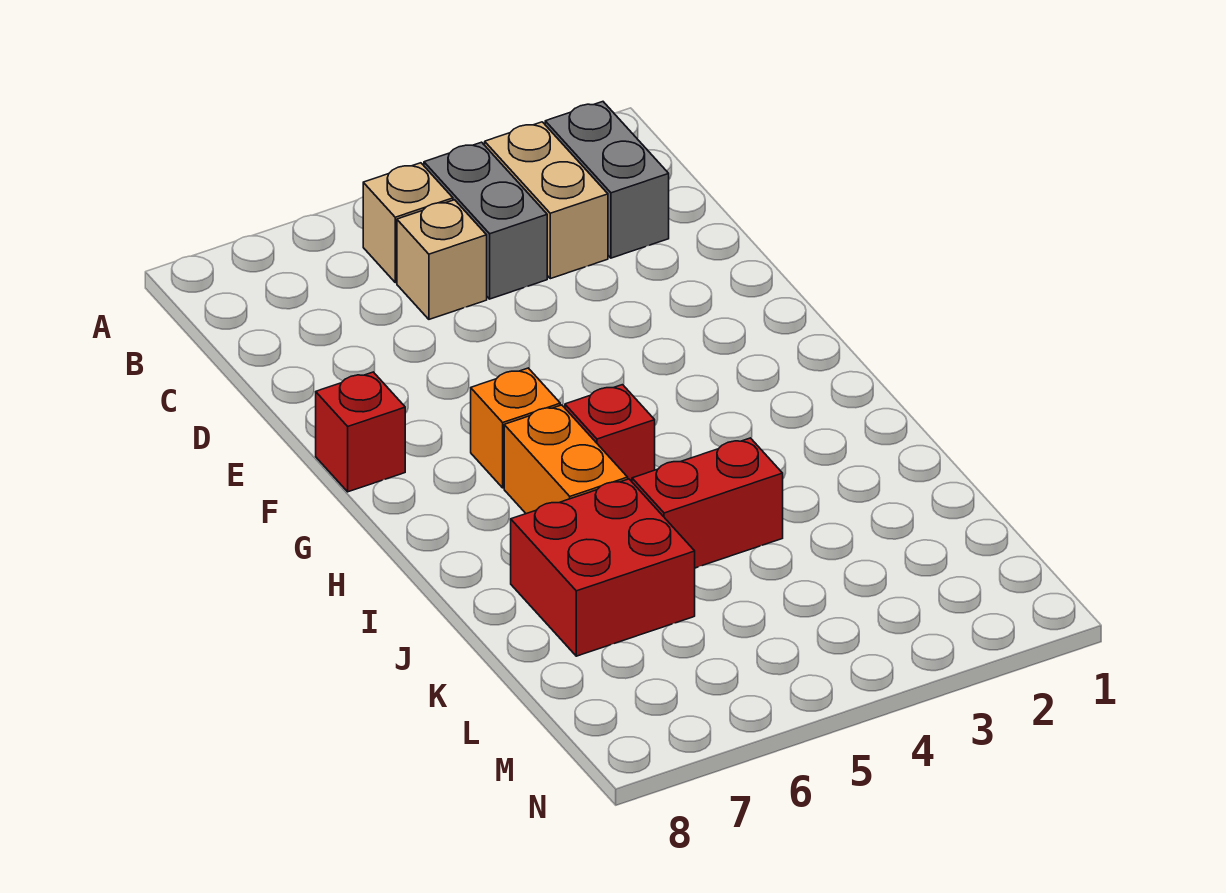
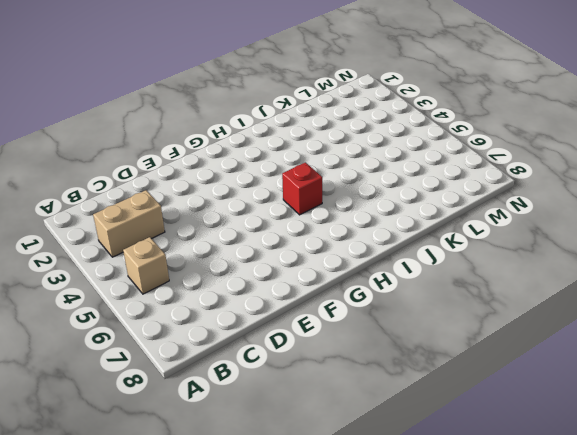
none -> grey brick B2:C2 level 1
none -> grey brick B4:C4 level 1

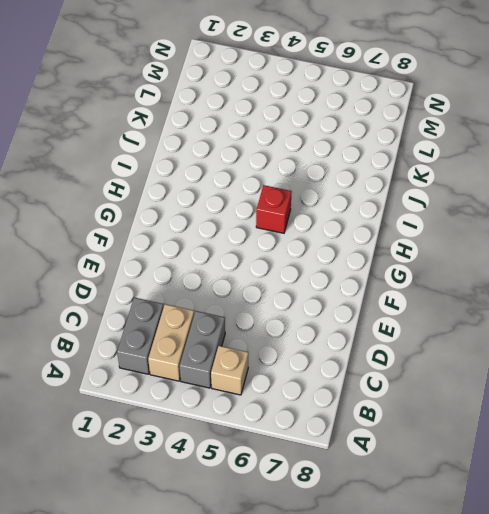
none -> tan brick C5 level 1
none -> red brick F8 level 1

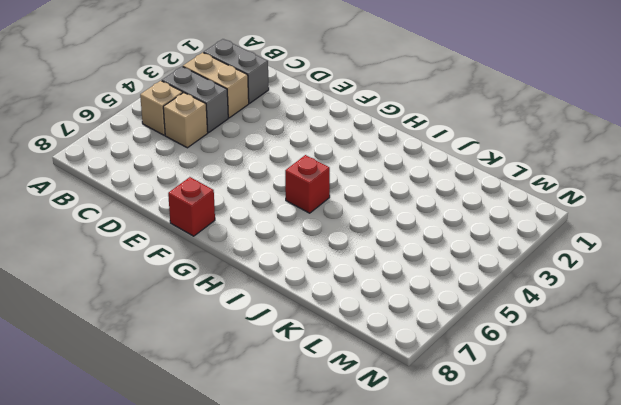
none -> orange brick G6 level 1
none -> orange brick H6:I6 level 1

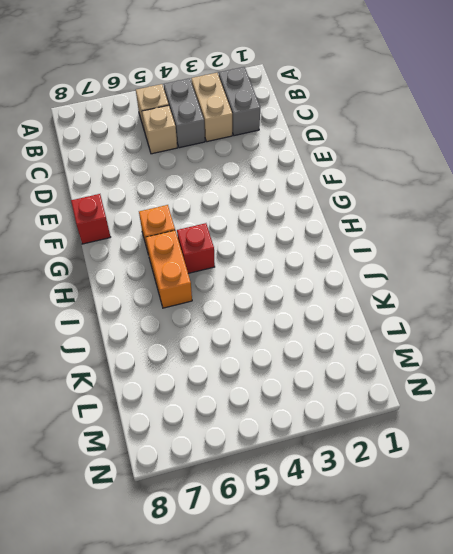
none -> red brick J4:J5 level 1
none -> red brick J6:K7 level 1

